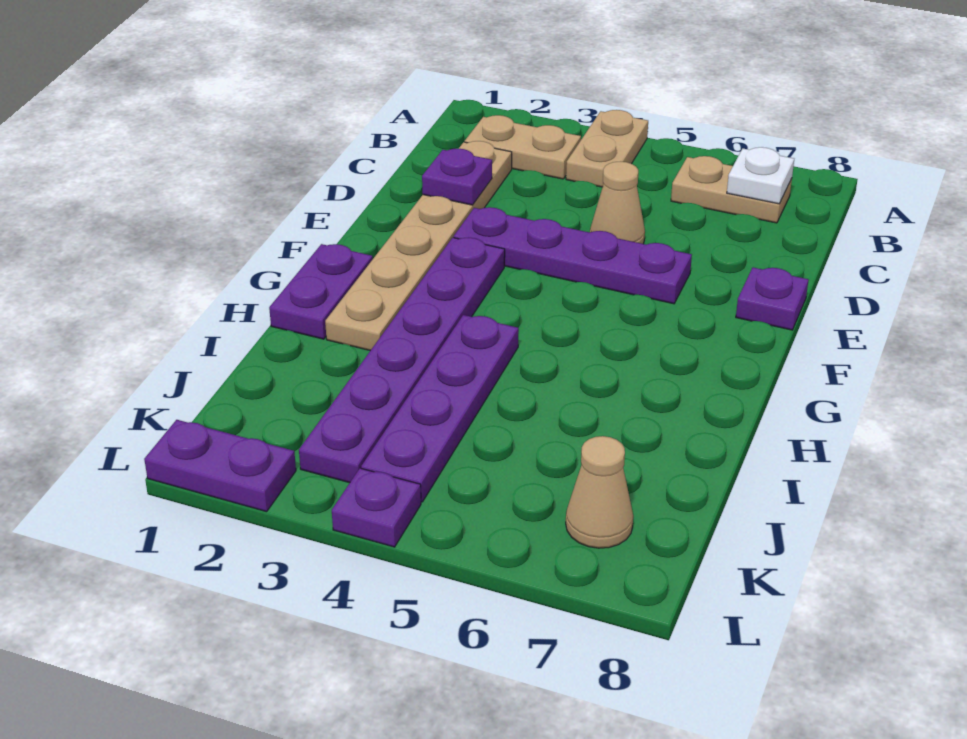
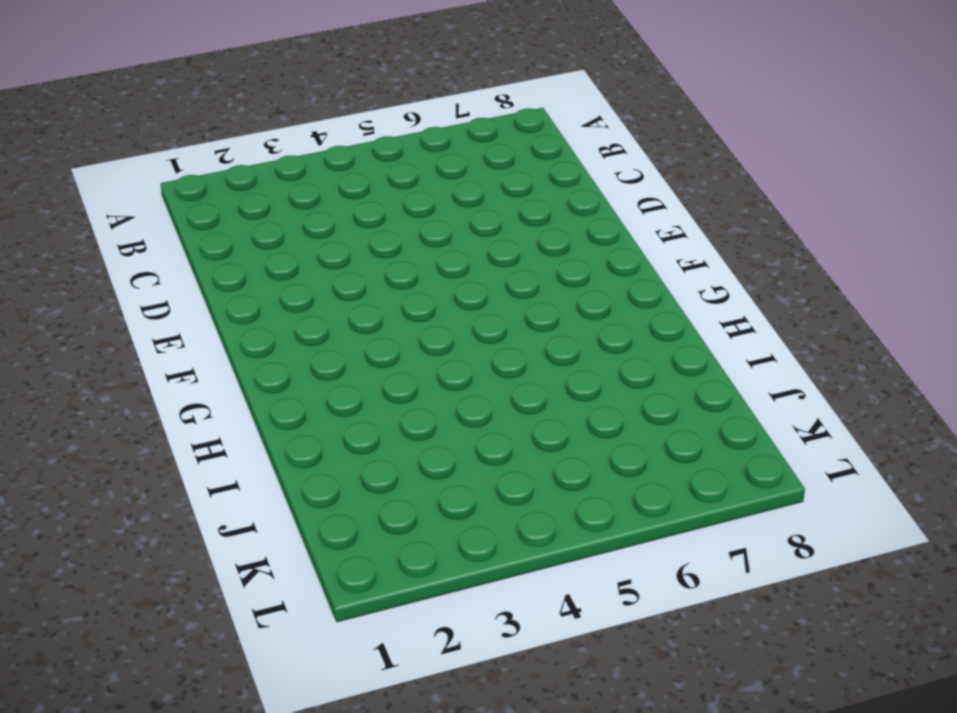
none -> tan plate A4:B4 level 1
none -> tan plate B2:B3 level 1
none -> tan plate B6:B7 level 1

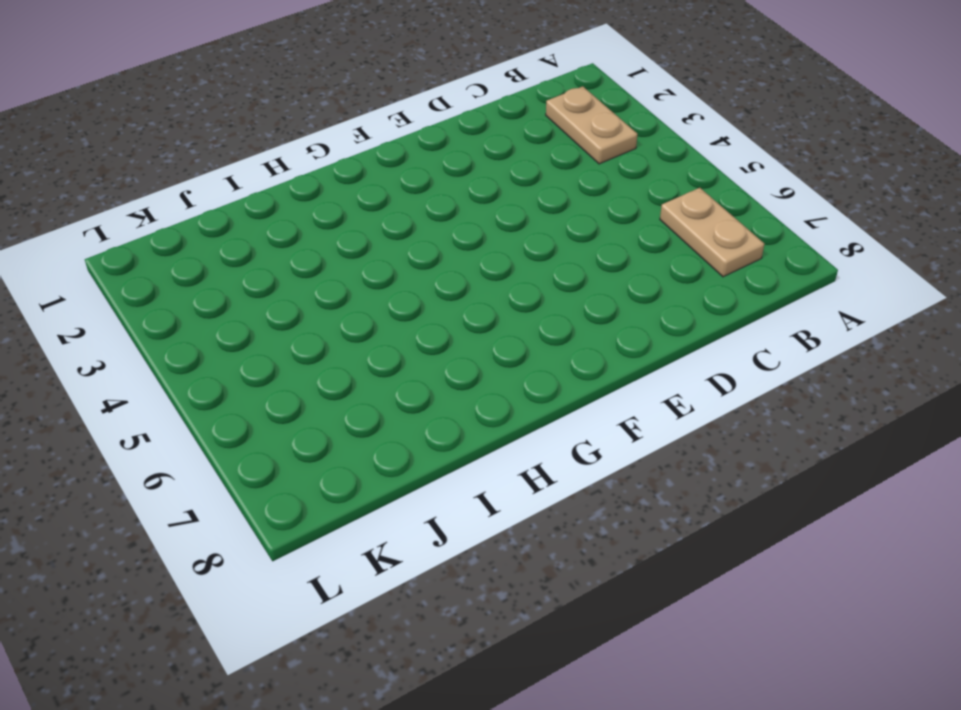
none -> tan plate A4:B4 level 1
none -> tan plate C2:H2 level 1
none -> tan cone D5 level 1

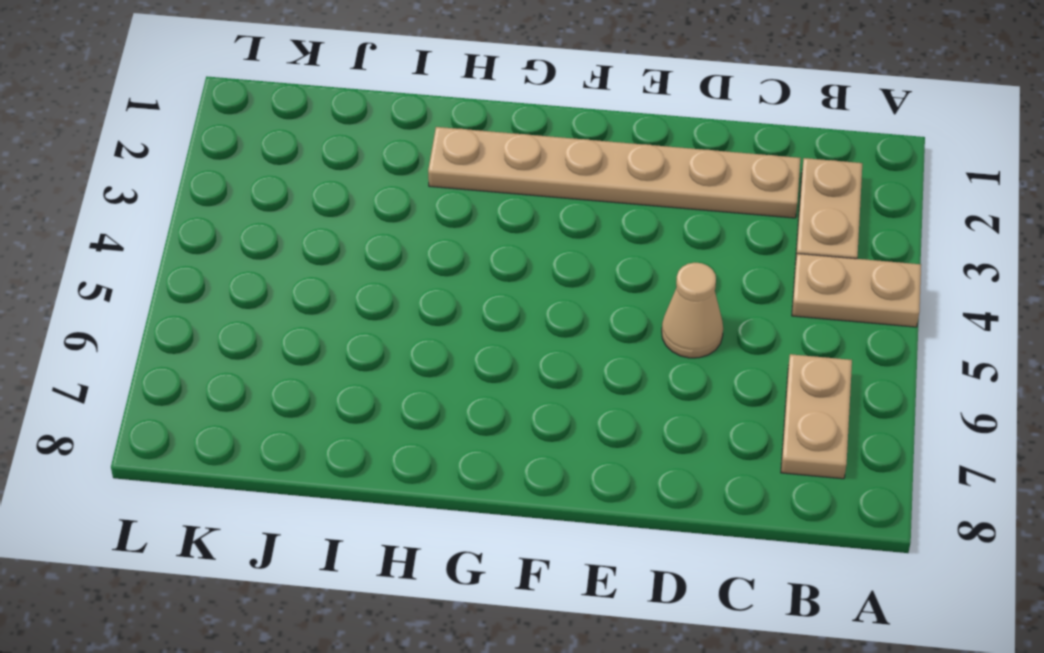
none -> purple plate E3:E6 level 1
none -> purple plate E8 level 1
none -> purple plate F3:K3 level 1

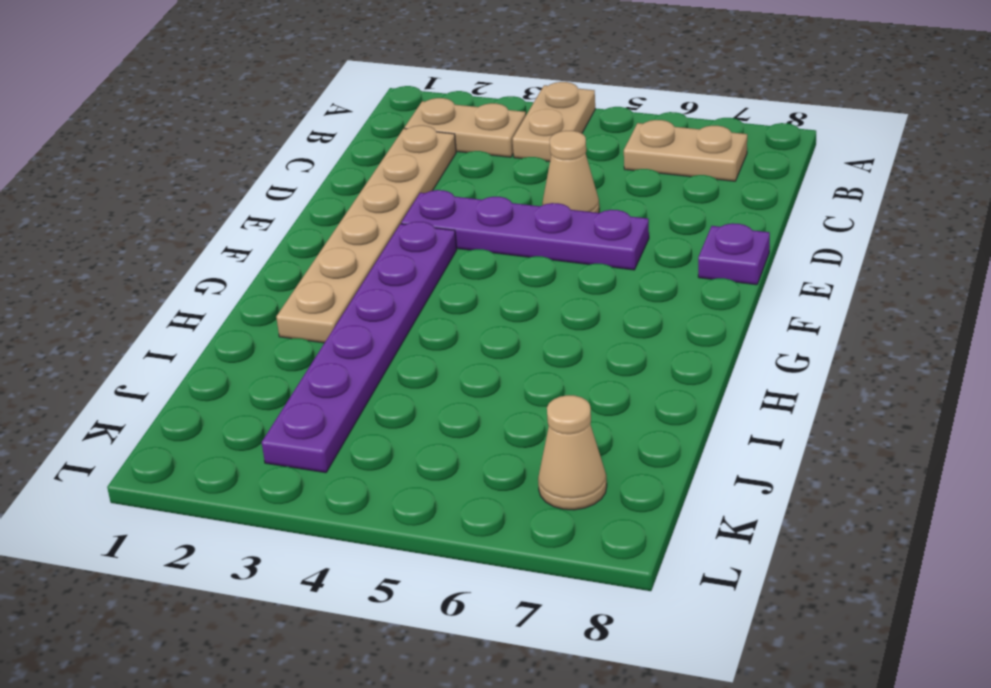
none -> purple plate G1:H1 level 1
none -> purple plate H4:K4 level 1
none -> purple plate L1:L2 level 1

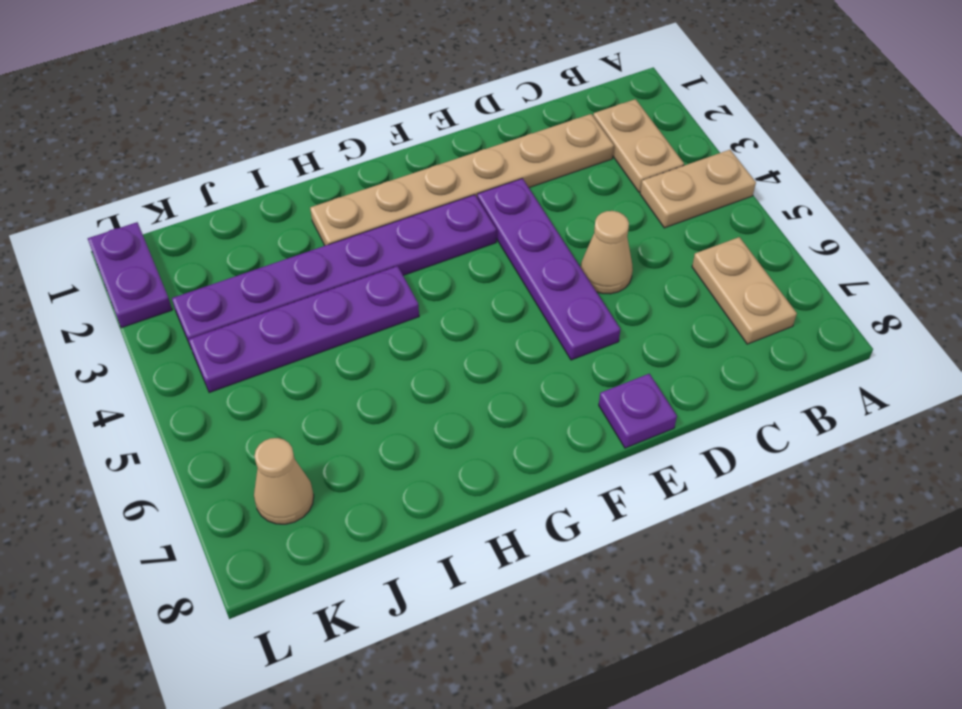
none -> purple plate G1:H1 level 1
none -> purple plate L4 level 1
none -> white plate B7 level 2

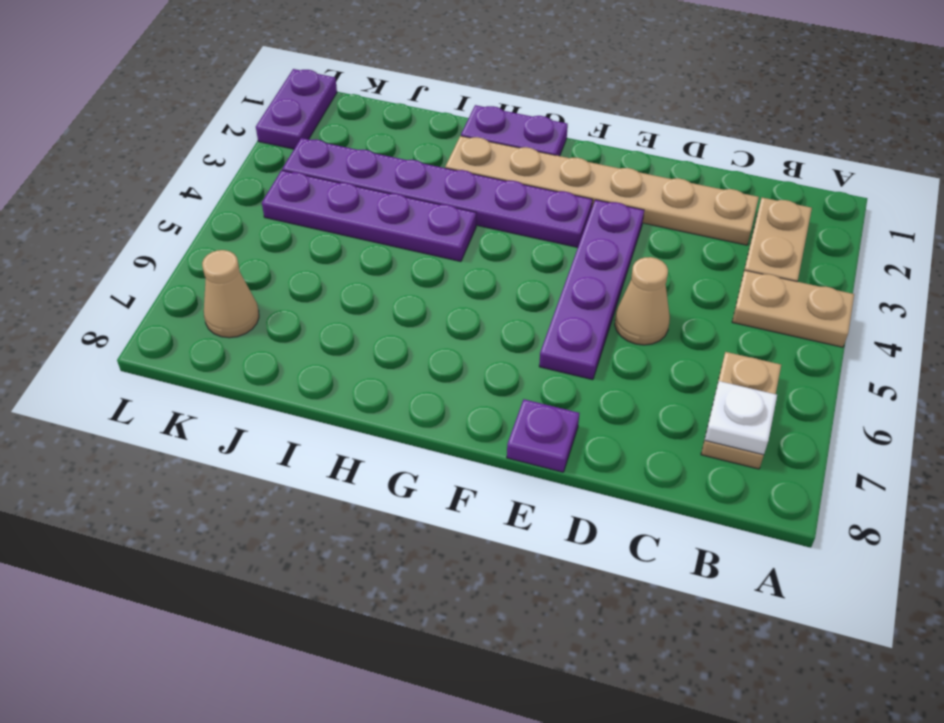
none -> purple plate L4 level 1
none -> purple plate D2 level 2

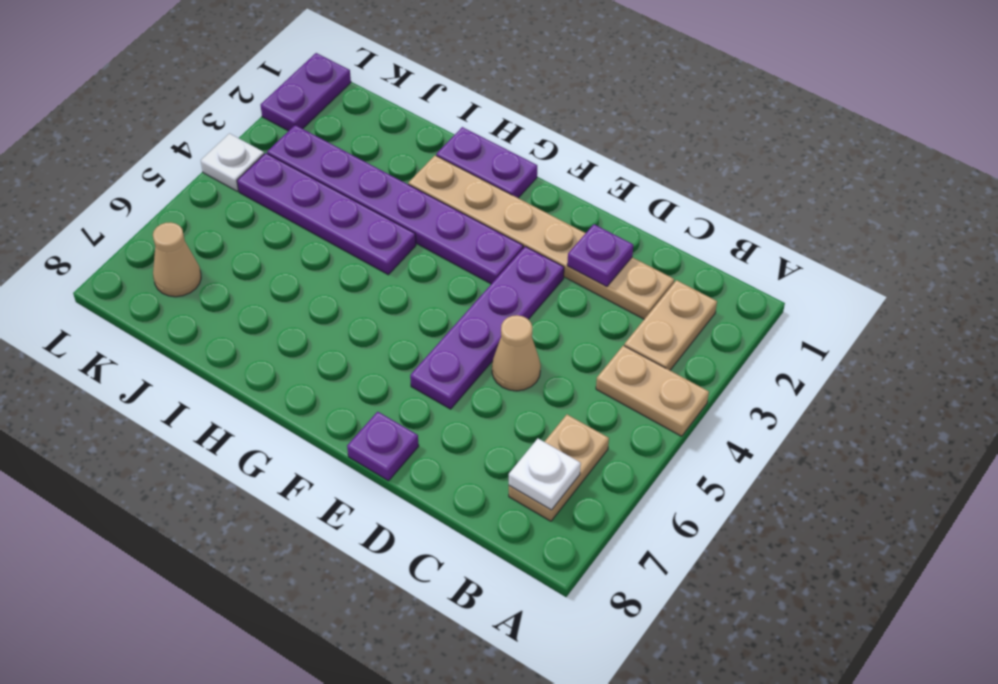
white plate L4 level 1 -> purple plate L4 level 1

